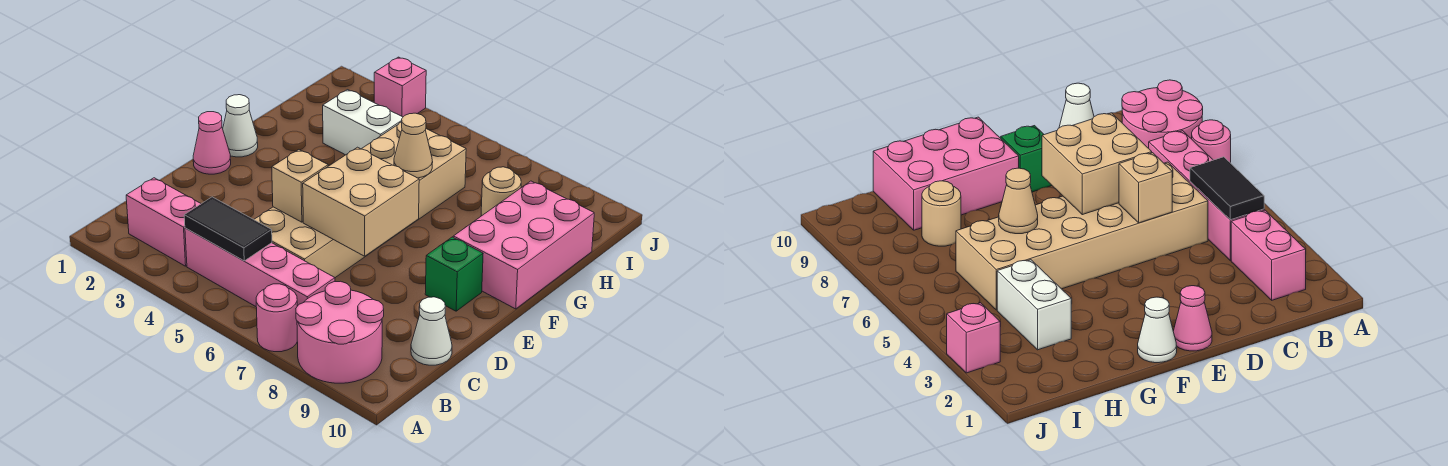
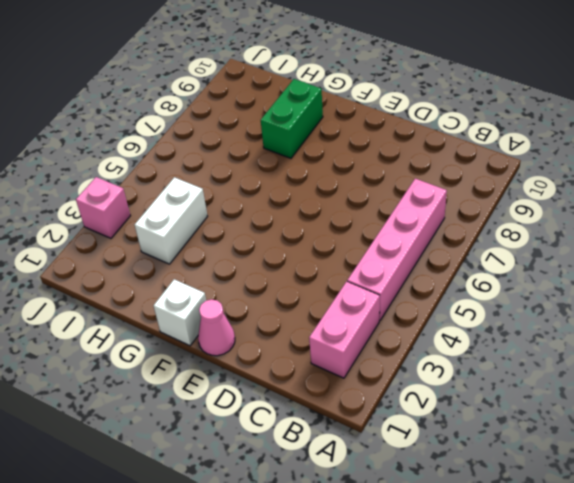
white brick F1 level 1 -> white cone F1 level 1
green brick G8:G9 level 1 -> pink brick F9:H10 level 1
none -> pink round brick A7 level 1
none -> pink round brick A8:B9 level 1
none -> tan brick C5:H6 level 1

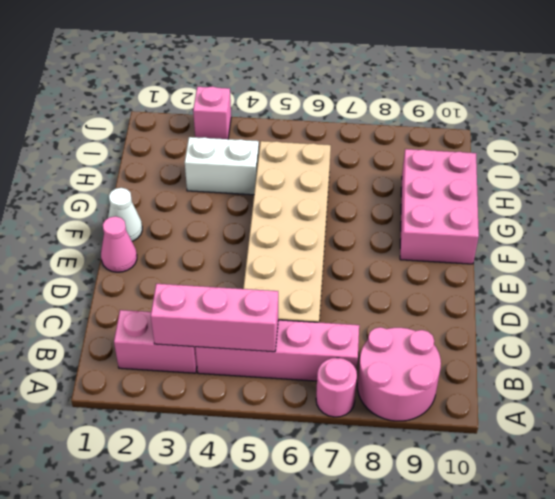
pink brick B3:B5 level 2 -> black tile B4:B5 level 2
none -> white cone C10 level 1
none -> green brick E9 level 1
none -> tan round brick H8 level 1

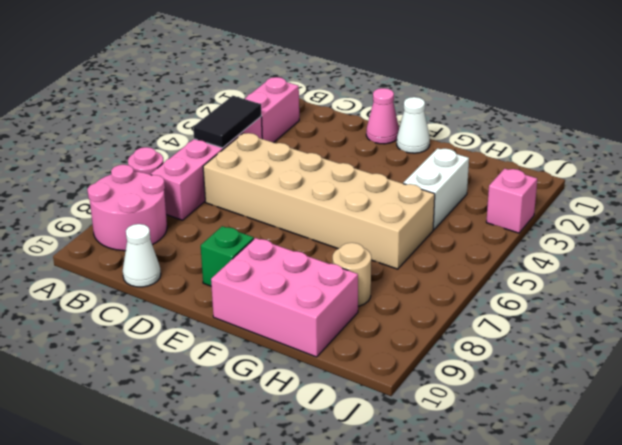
none -> tan brick D5 level 2
none -> tan brick D6:E7 level 2
none -> tan cone G6 level 2

